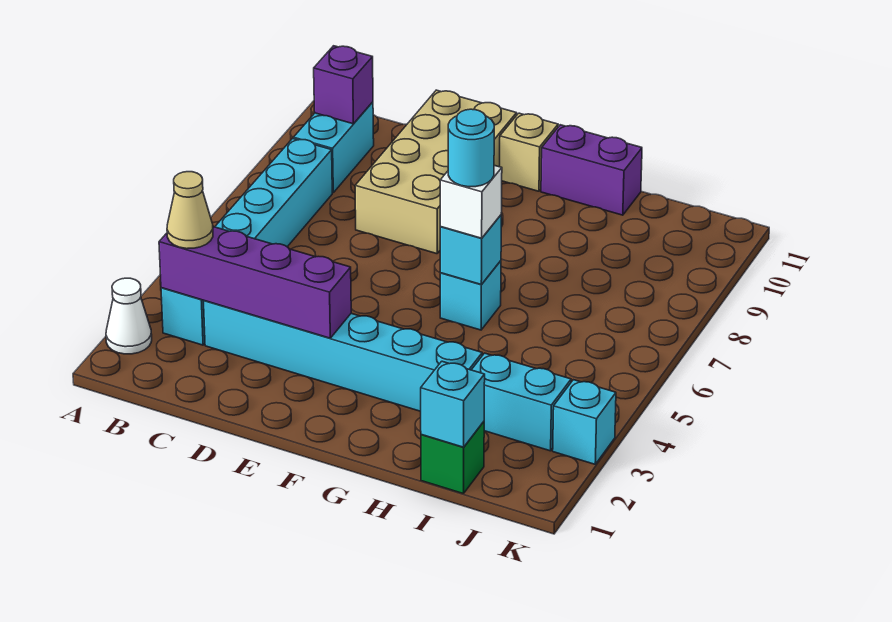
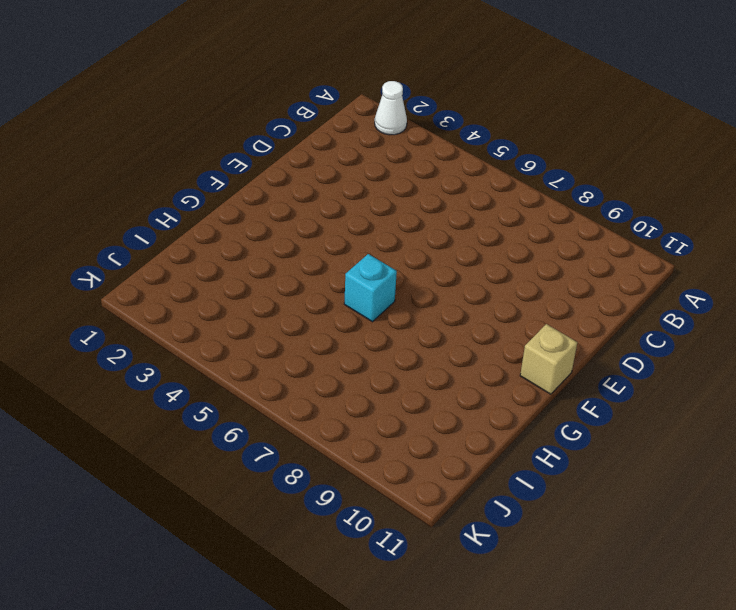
none -> cyan brick B3:B8 level 1
none -> cyan brick B9:B10 level 1
none -> cyan brick C3:H3 level 1

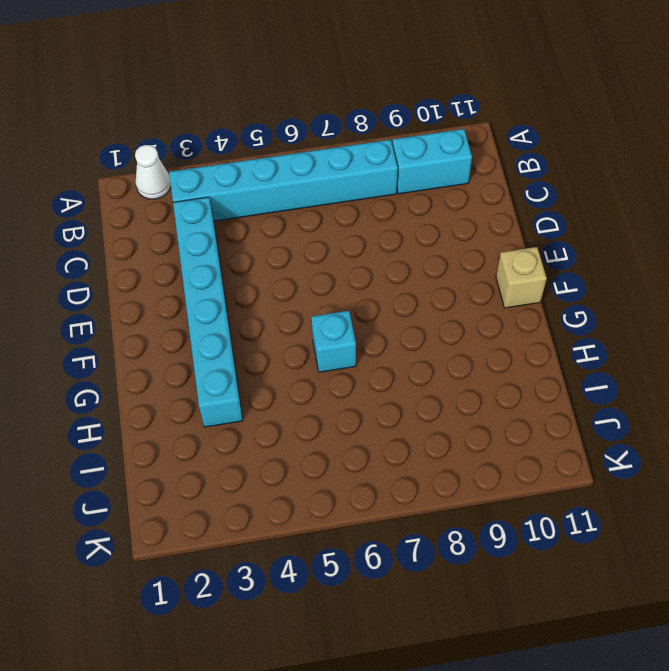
none -> tan brick D8:E11 level 1
none -> purple brick G11:H11 level 1
none -> green brick I1 level 1

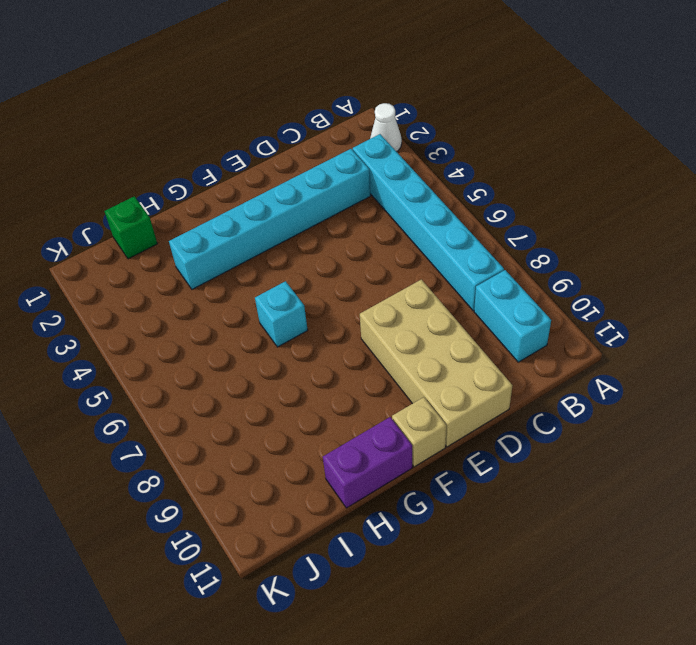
none -> cyan brick I3:J3 level 1
none -> cyan brick K3 level 1
none -> purple brick B3:E3 level 2

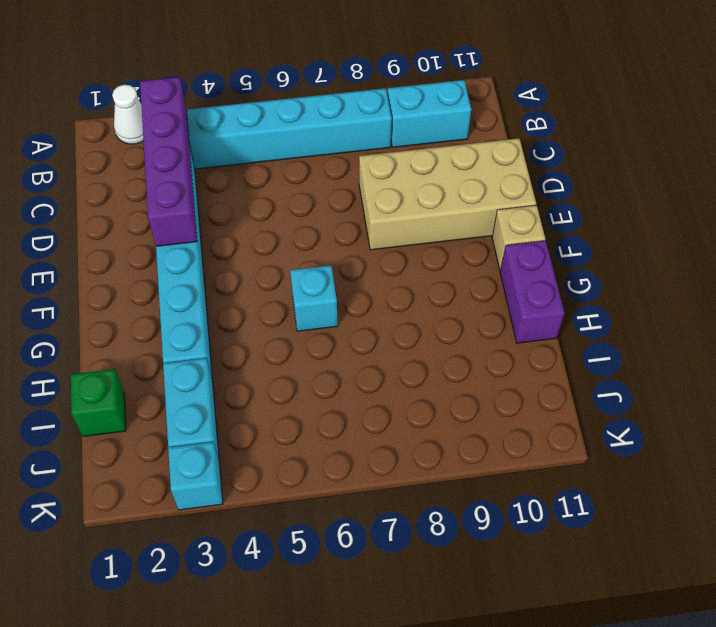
none -> purple brick B10 level 2
none -> cyan brick G6 level 2
none -> cyan brick I1 level 2

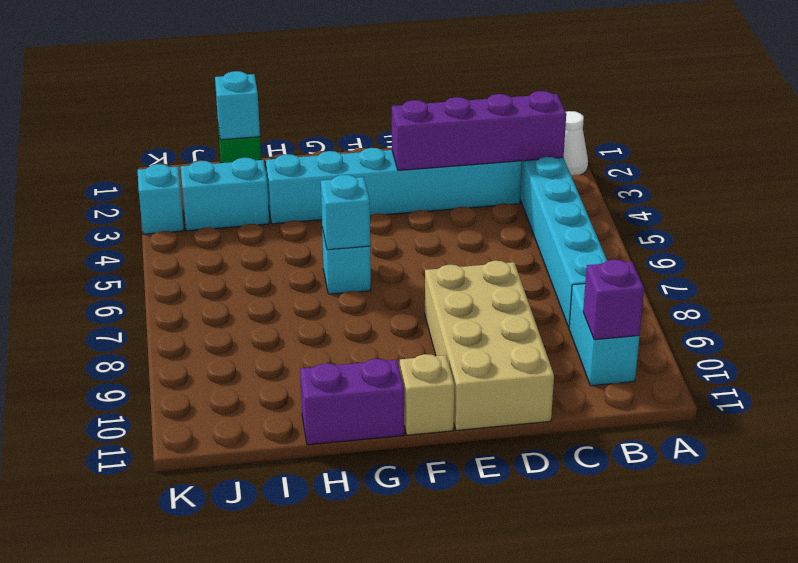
none -> tan cone B3 level 3
none -> white brick G6 level 3
none -> cyan round brick G6 level 4

